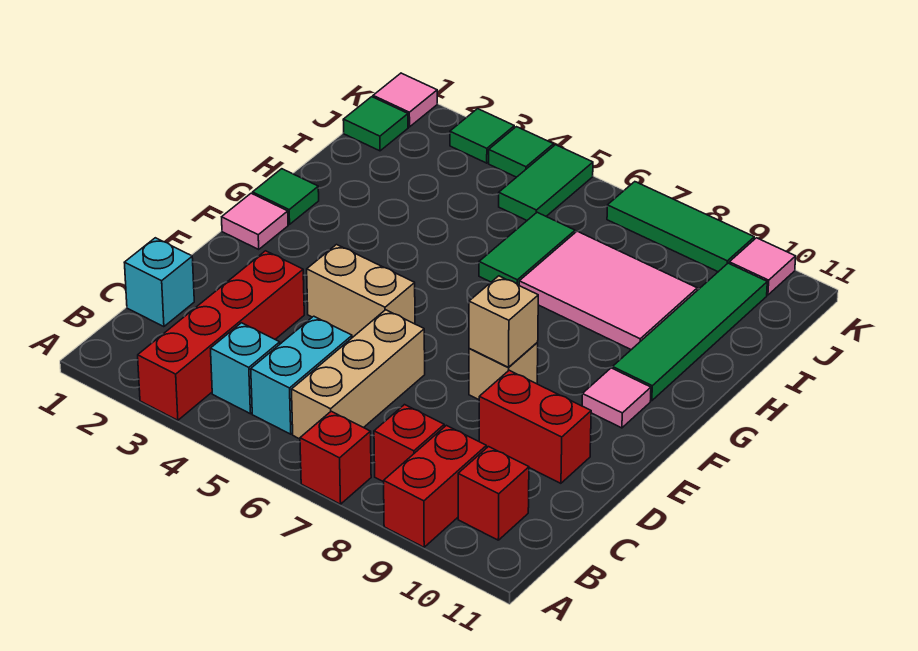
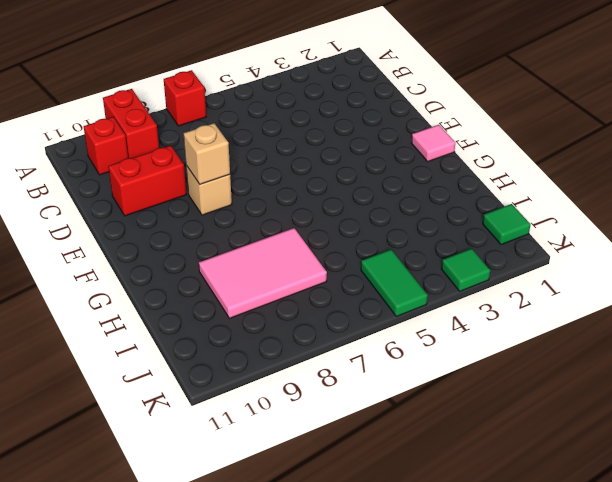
none -> red brick A3:D3 level 1
none -> cyan brick B4 level 1
none -> cyan brick B5:C5 level 1

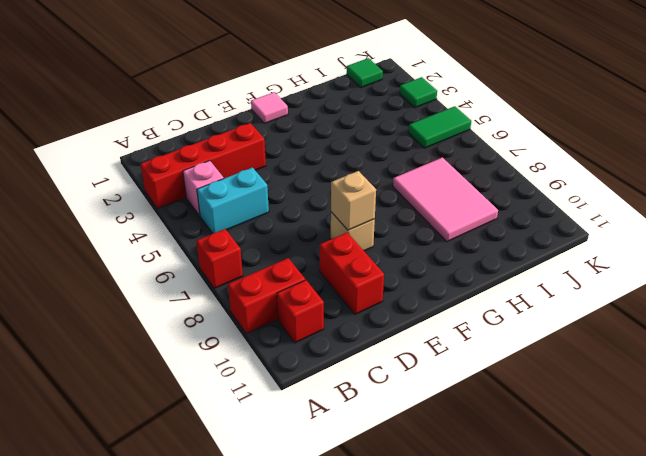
pink brick B4 level 1 -> cyan brick B4 level 1
none -> tan brick B6:D6 level 1
none -> red brick B8 level 1
none -> cyan brick C1 level 1

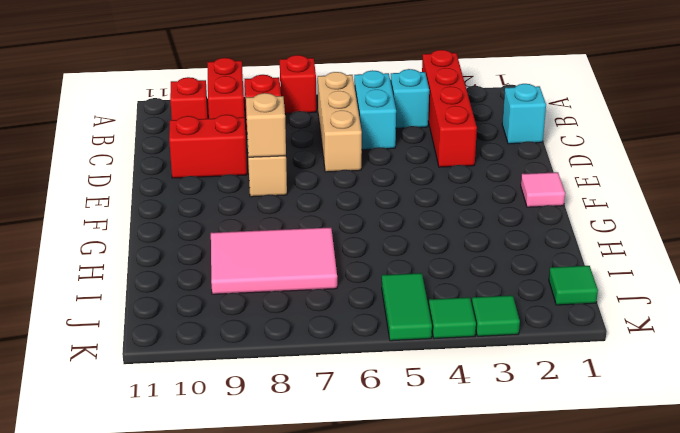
none -> tan brick E4:E5 level 1
none -> pink tile F10 level 1
none -> green tile G1 level 1

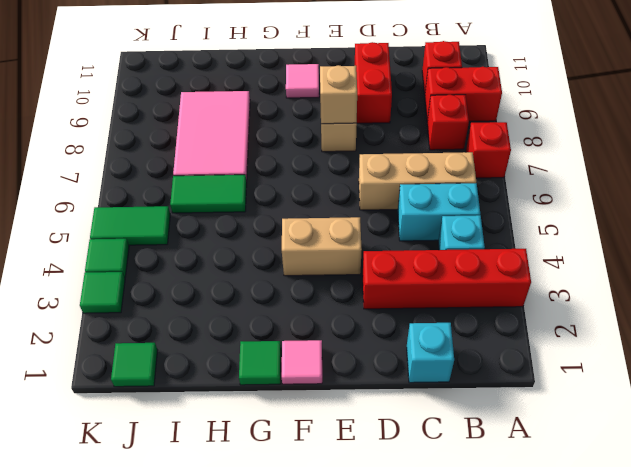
tan brick E4:F4 level 1 -> tan brick E4:E5 level 1
none -> green tile G10:J10 level 1
none -> pink tile K1 level 1
none -> green tile K7:K9 level 1

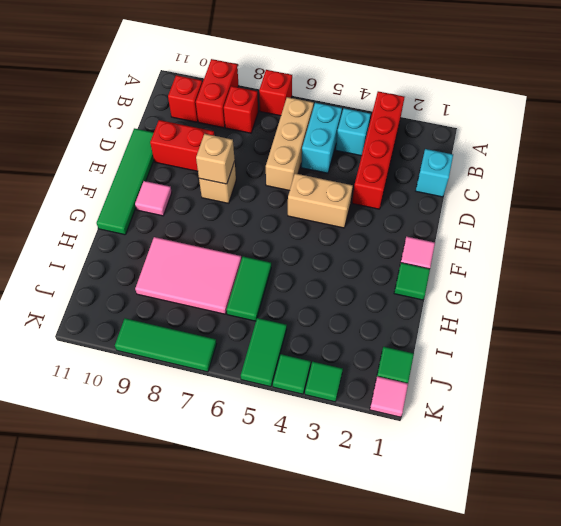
green tile D11:G11 level 1 -> green tile G10:J10 level 1
none -> pink tile K10 level 1

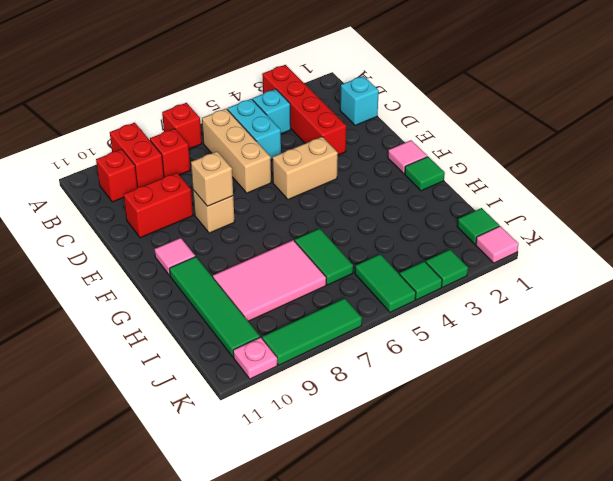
pink plate K10 level 1 -> pink tile K10 level 1

